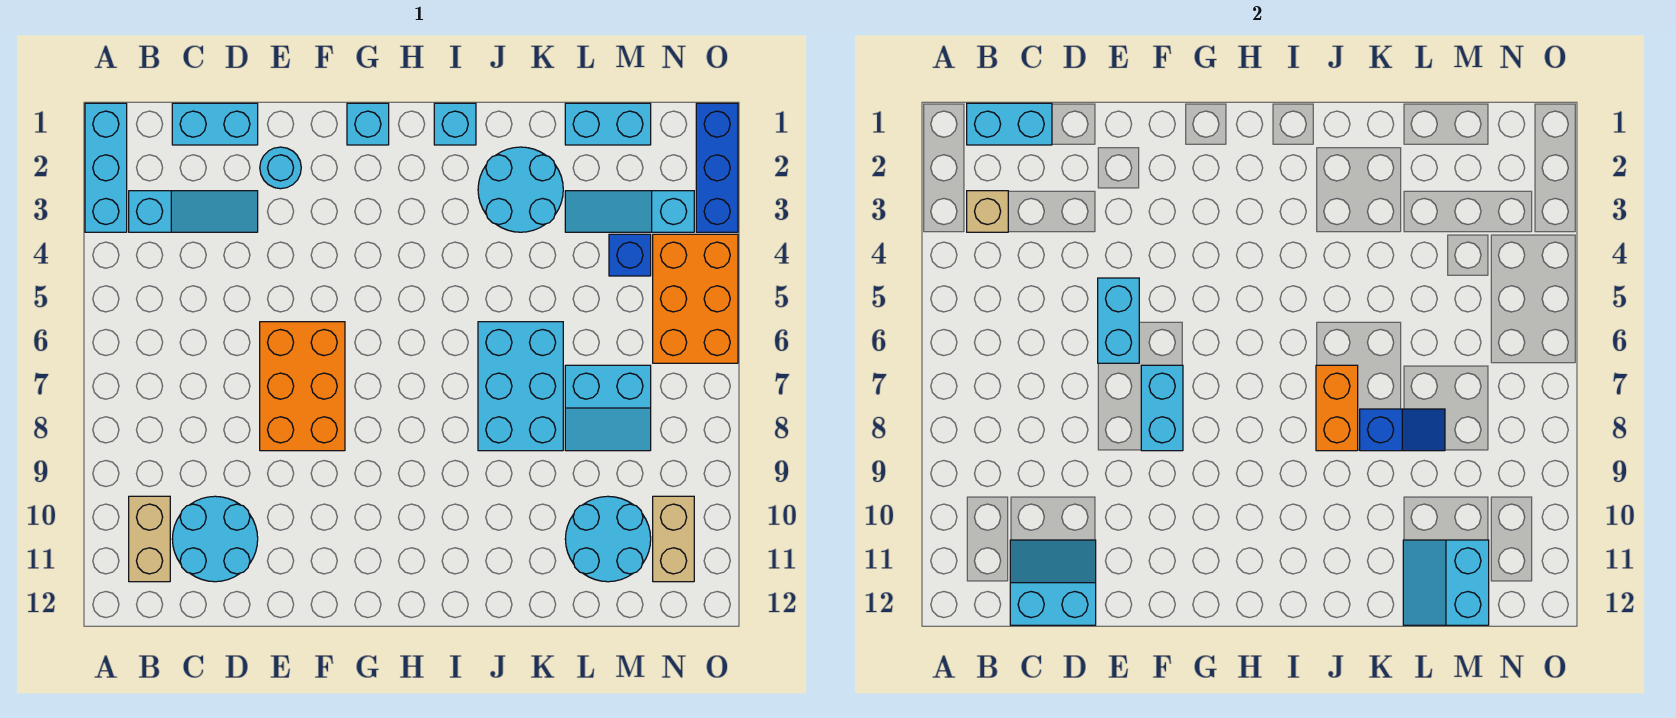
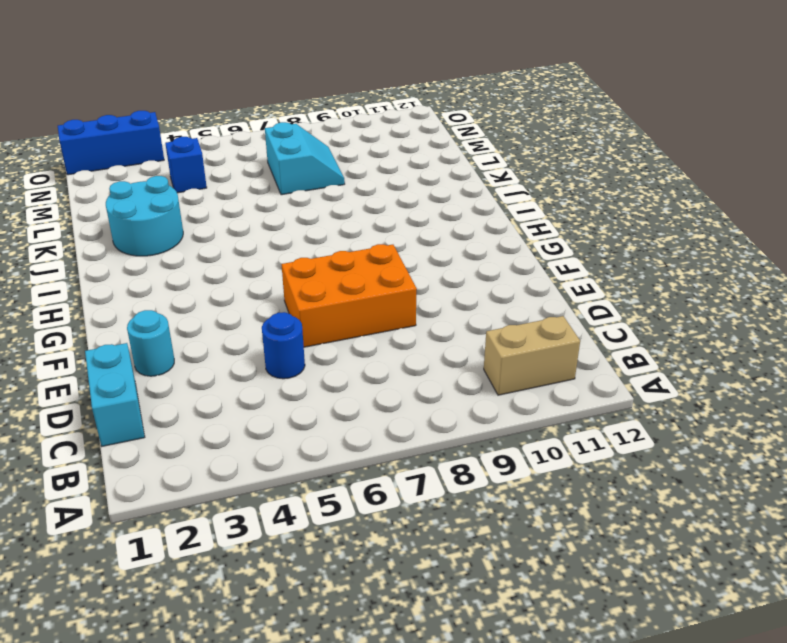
blue round brick D5 level 1 -> none
none -> cyan brick A1:A3 level 1
none -> cyan slope B3:D3 level 1 top B
none -> cyan round brick C10:D11 level 1

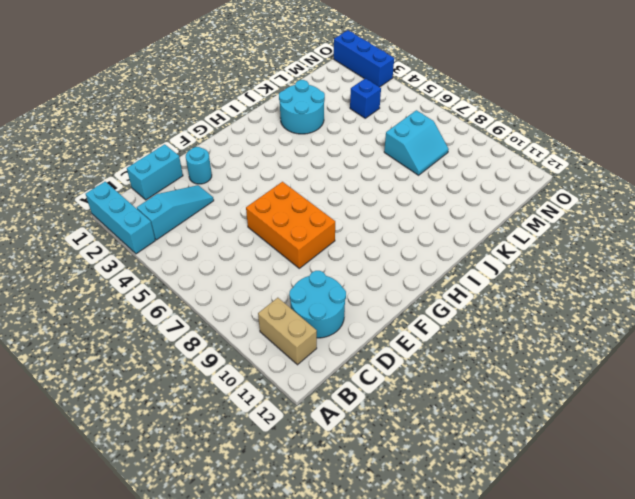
none -> cyan brick G1 level 1
none -> cyan brick I1 level 1
none -> cyan brick J6:K8 level 1

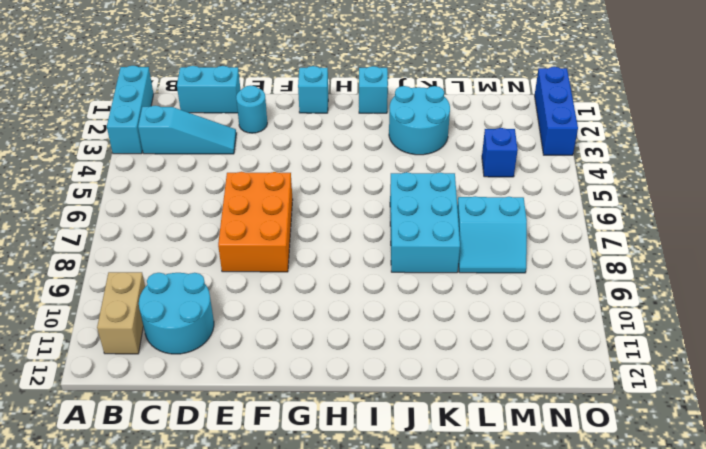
none -> cyan brick L1:M1 level 1
none -> cyan slope L3:N3 level 1 top N
none -> cyan round brick L10:M11 level 1

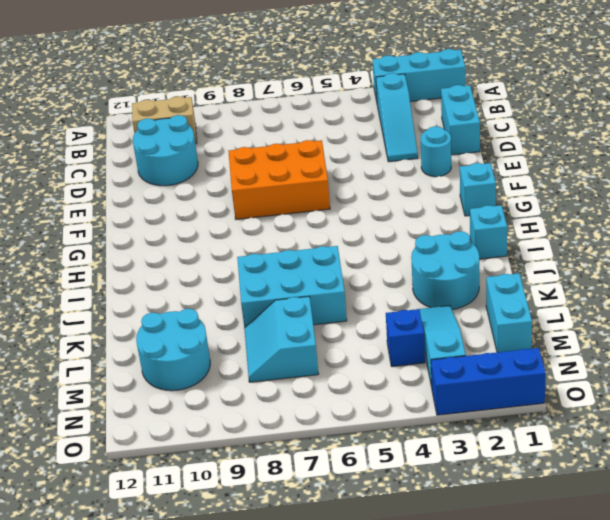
none -> orange brick N4:O6 level 1
none -> tan brick N10:N11 level 1
none -> cyan brick B1:C1 level 2

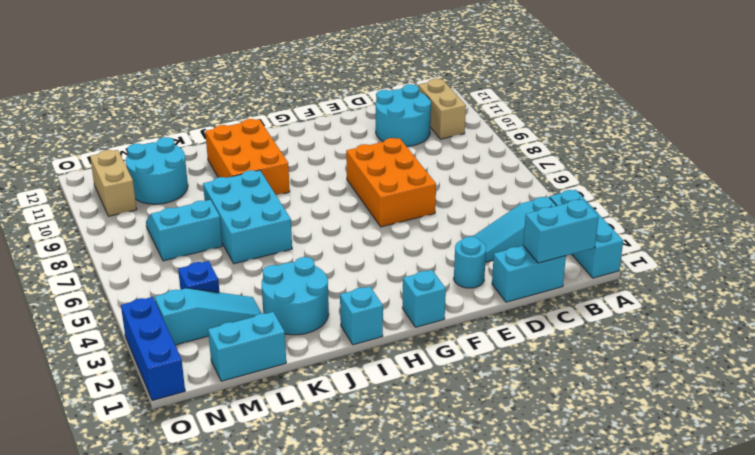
orange brick I9:J11 level 1 -> orange brick N4:O6 level 1
none -> tan brick B3 level 2
none -> cyan slope C11:D12 level 2 top 12
none -> cyan brick E5:E6 level 2

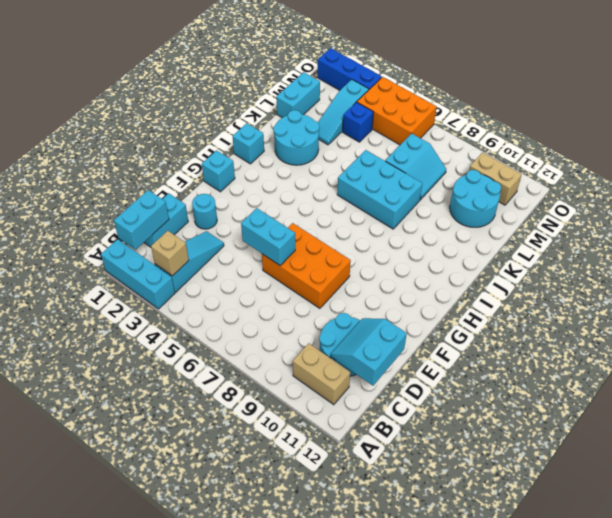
none -> cyan brick F7:F8 level 2
none -> orange brick J7:J8 level 2
none -> blue slope K8:L8 level 2 top K

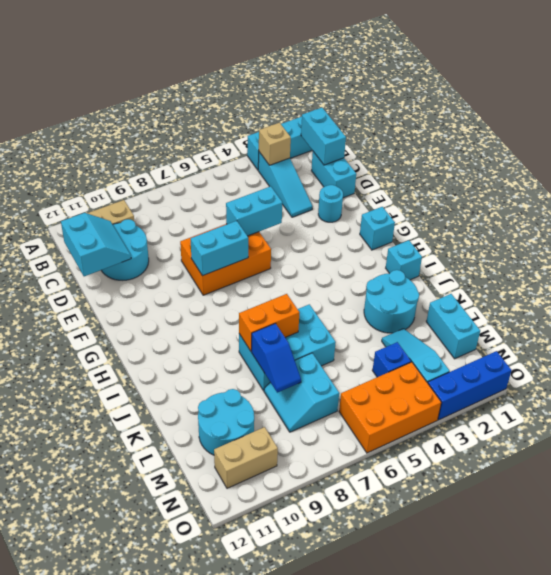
none -> cyan slope L11:M12 level 2 top M

